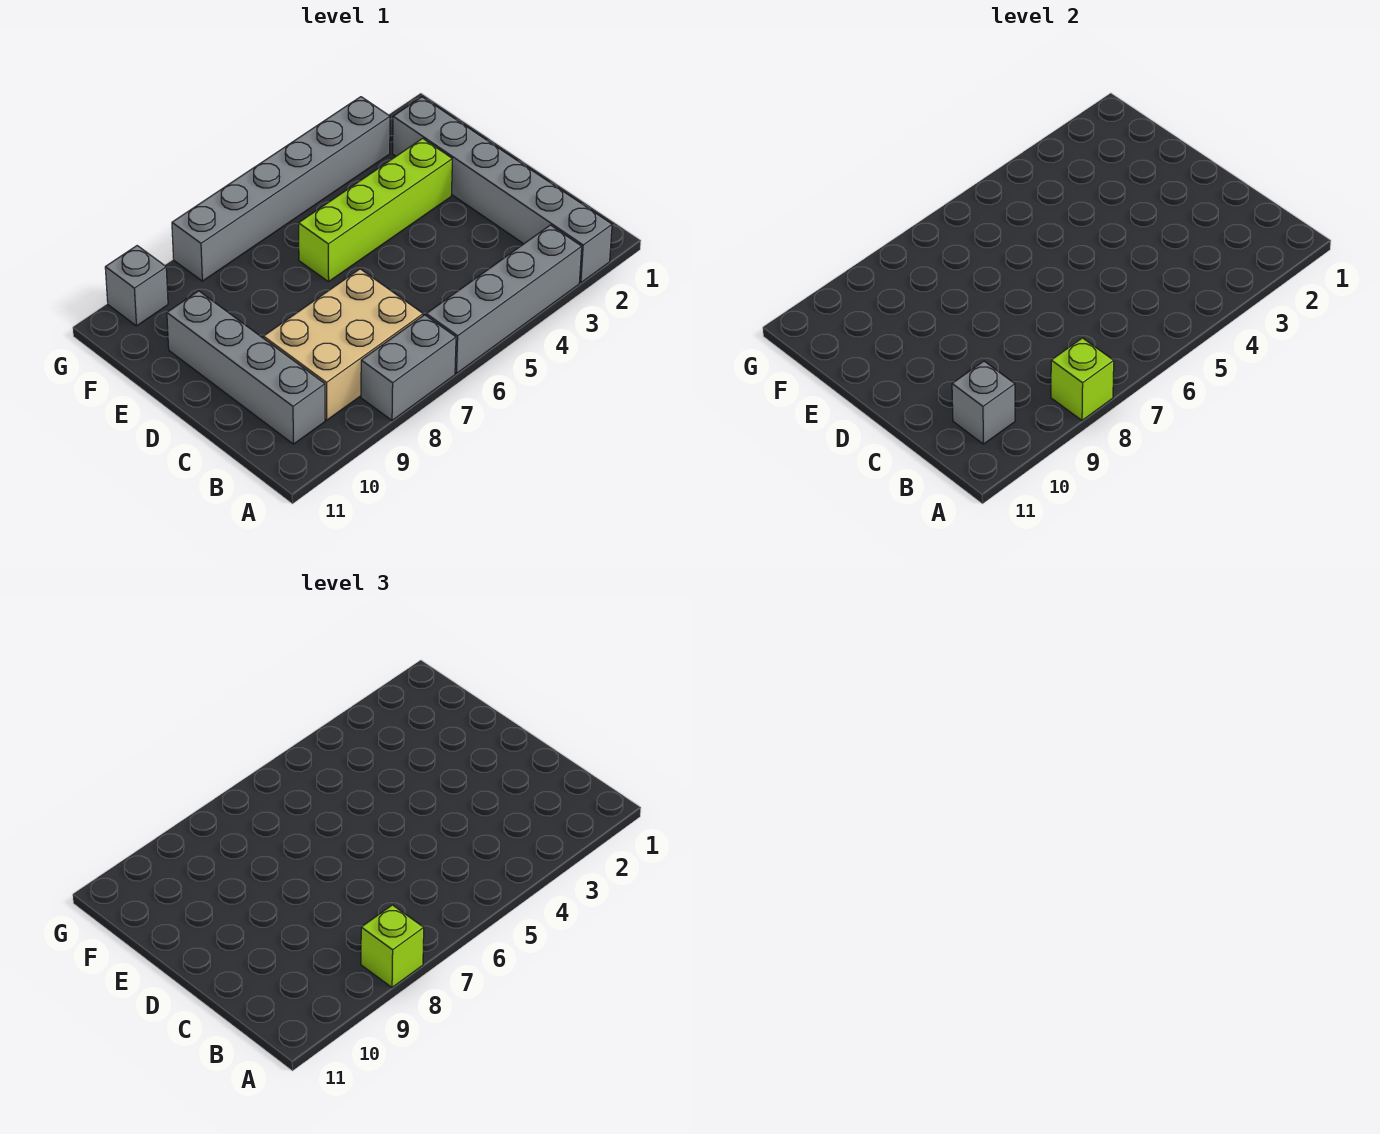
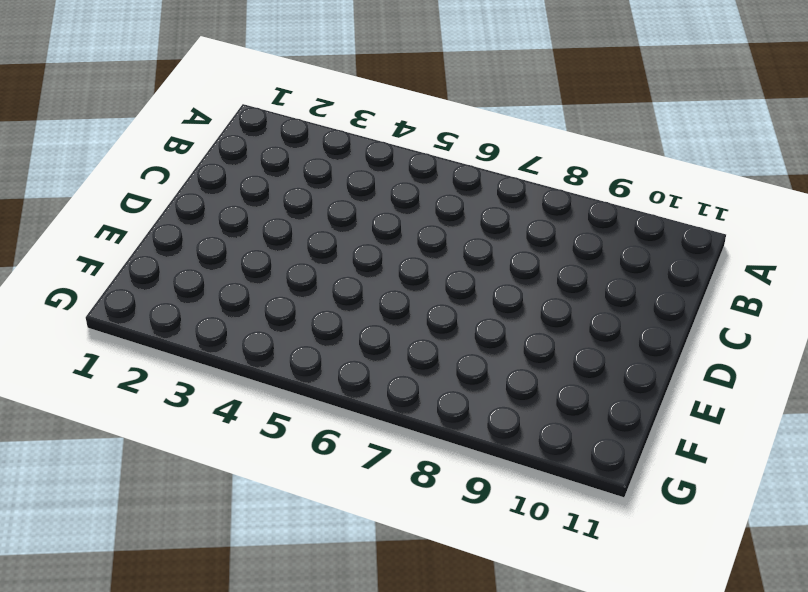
none -> grey brick A2:F2 level 1
none -> grey brick A3:A6 level 1

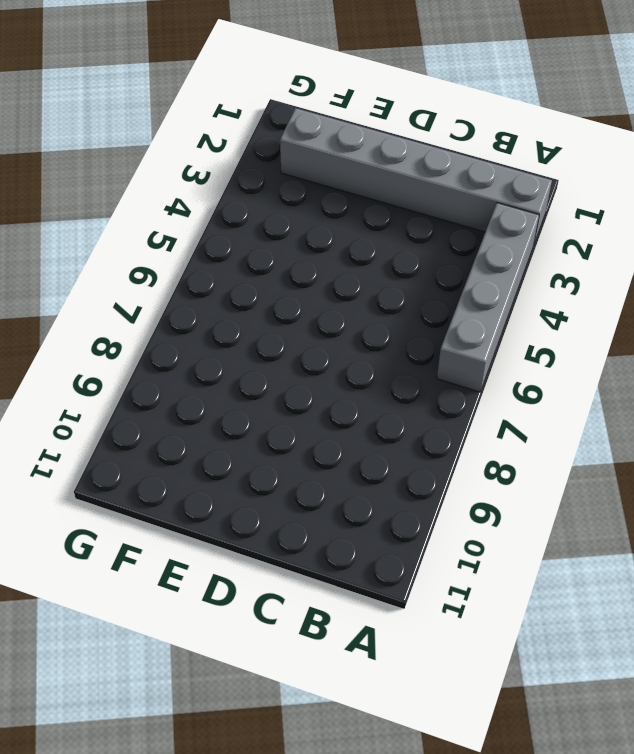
none -> grey brick A7:A8 level 1
none -> tan brick B7:C9 level 1

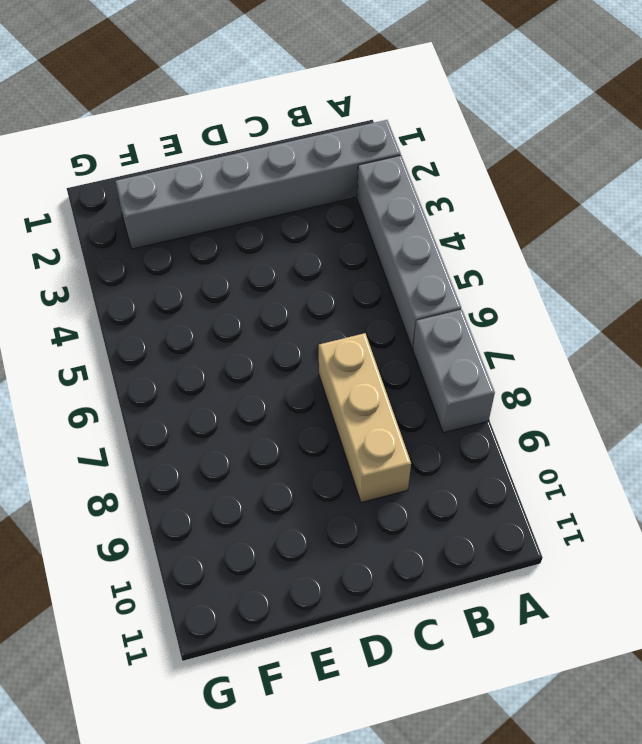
tan brick C7:C9 level 1 -> tan brick B7:C9 level 1
none -> grey brick B10:E10 level 1
none -> lime brick E3:E6 level 1

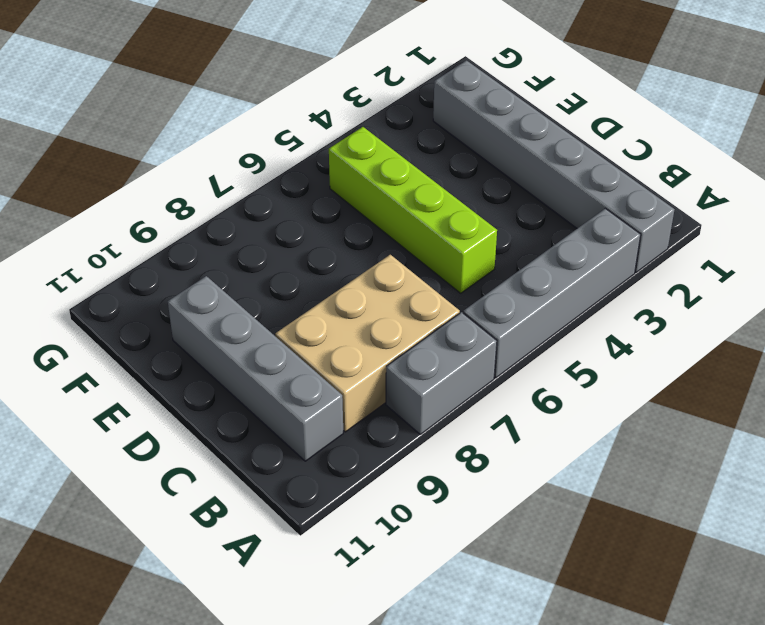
lime brick C5:F5 level 1 -> lime brick E3:E6 level 1
none -> grey brick G3:G8 level 1
none -> grey brick G10 level 1

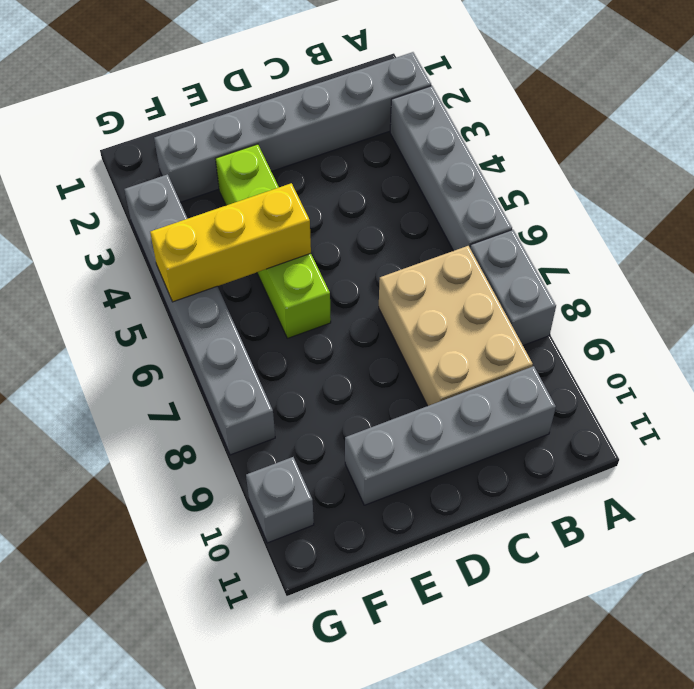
yellow brick E5:G5 level 2 -> none
none -> lime brick A8 level 2
none -> grey brick B10 level 2

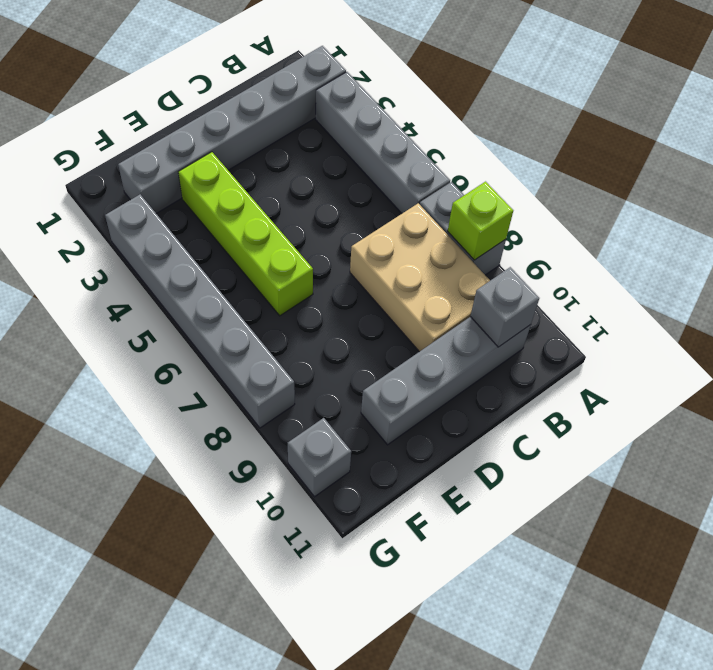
none -> lime brick A8 level 3

